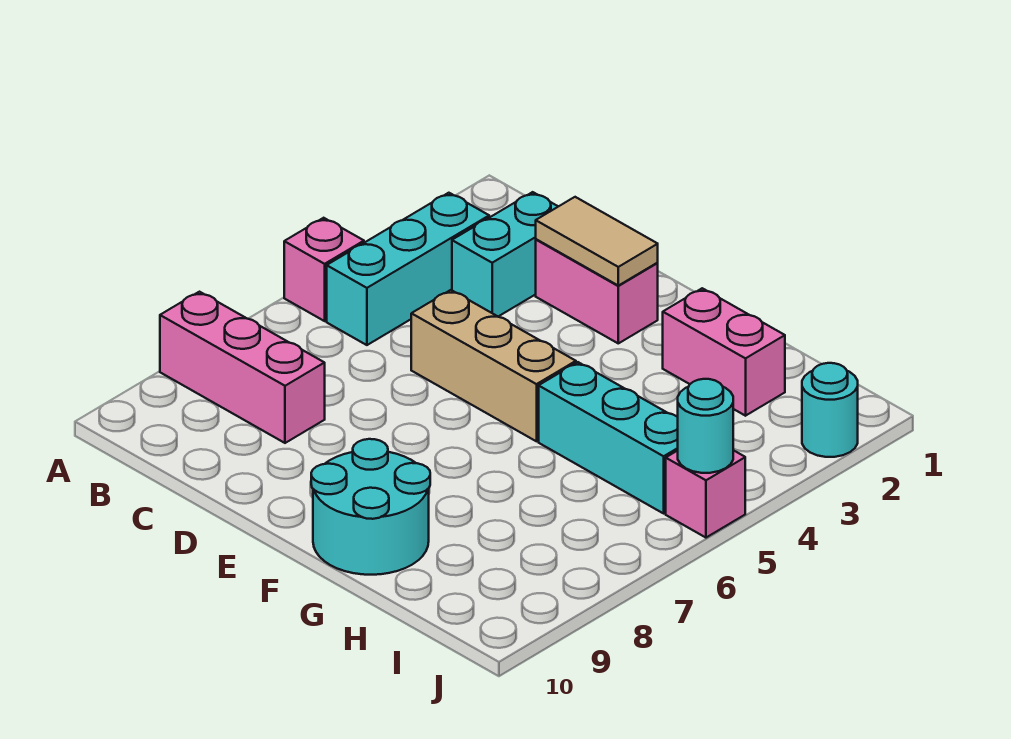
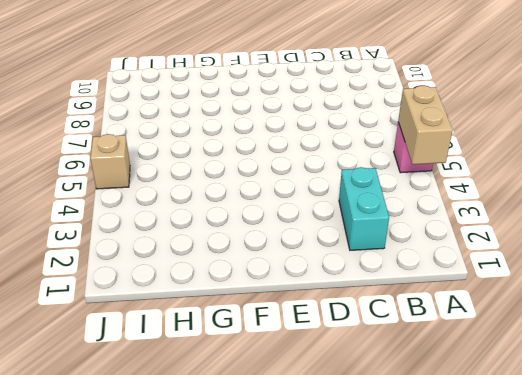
tan brick A4:A5 level 2 -> none
tan brick J5 level 1 -> pink brick J5 level 1
none -> pink brick A8:C8 level 1
none -> cyan brick B3:B5 level 1
none -> pink brick D2:E2 level 1

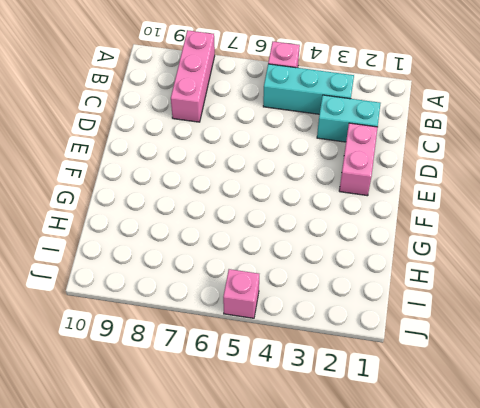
none -> tan brick D5:F5 level 1
none -> cyan round brick F9:G10 level 1
none -> pink brick G2:H2 level 1

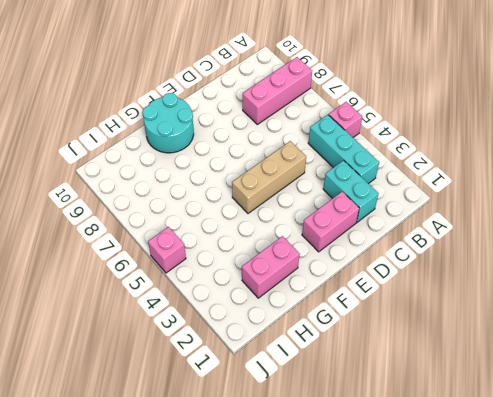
none -> cyan brick G5:I5 level 1
none -> cyan round brick J2 level 1
none -> tan tile D2:E2 level 2

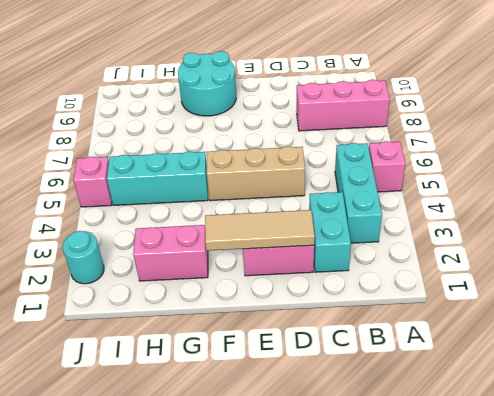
tan tile D2:F2 level 2 -> tan tile D2:E2 level 2
none -> cyan round brick J5 level 2

